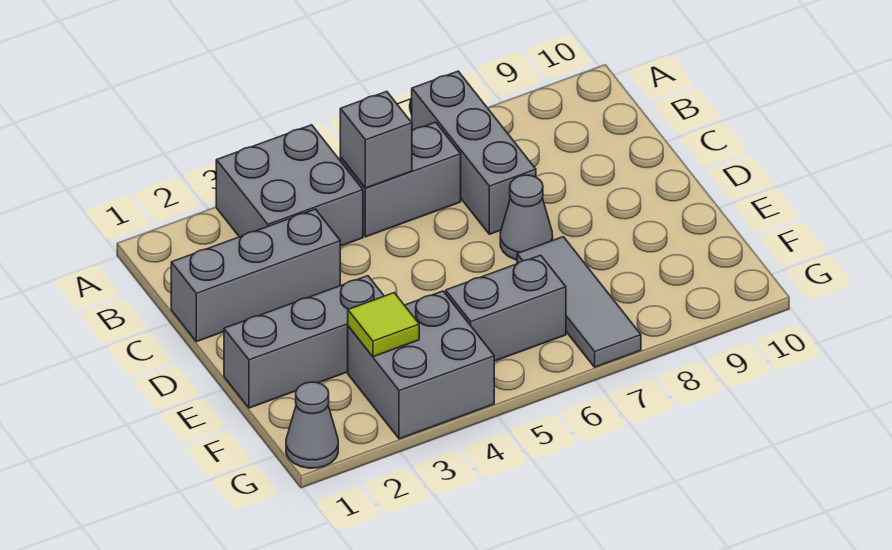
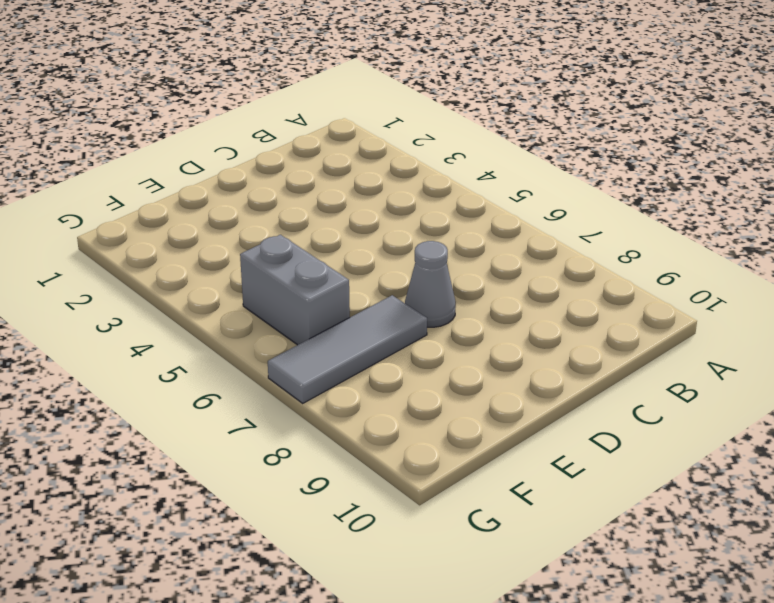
none -> grey brick A3:B4 level 1
none -> grey brick A7:C7 level 1
none -> grey brick B5:B6 level 1

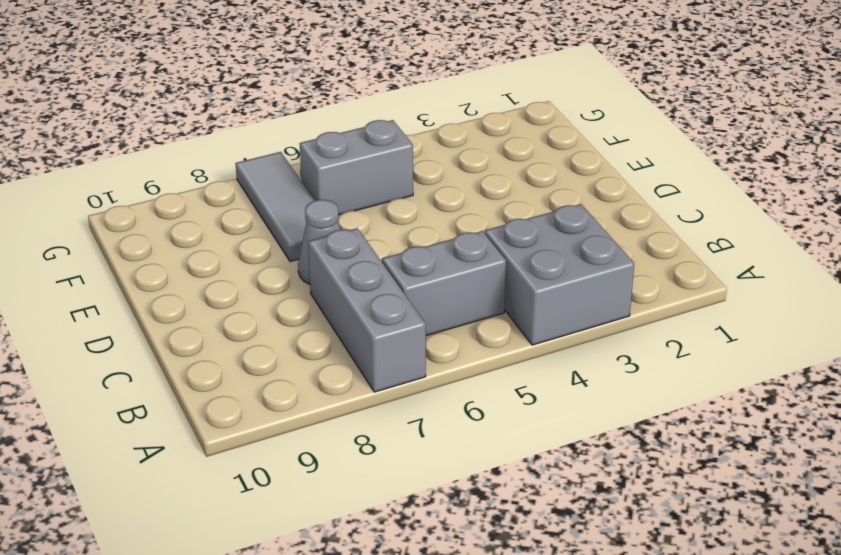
none -> grey brick C1:C3 level 1
none -> grey brick E1:E3 level 1
none -> grey brick F3:G4 level 1

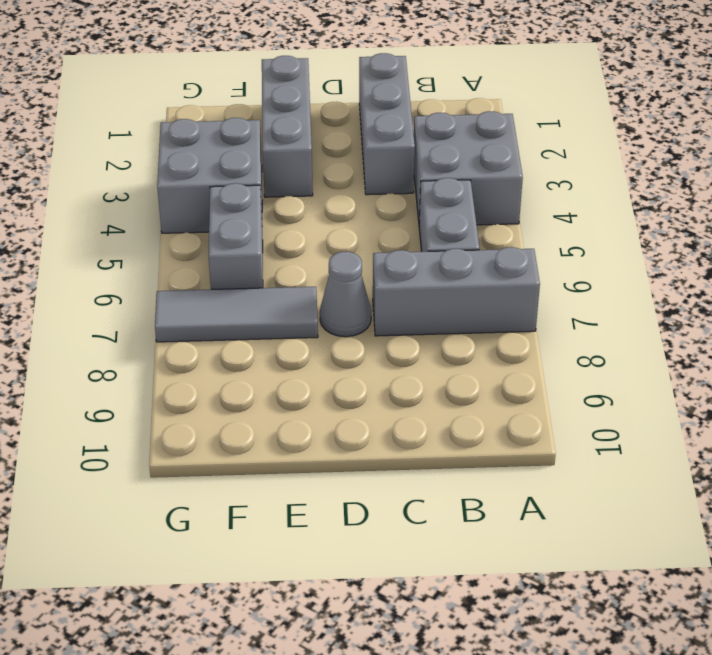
none -> grey cone G1 level 1
none -> grey brick B5 level 2
none -> lime tile F3 level 2

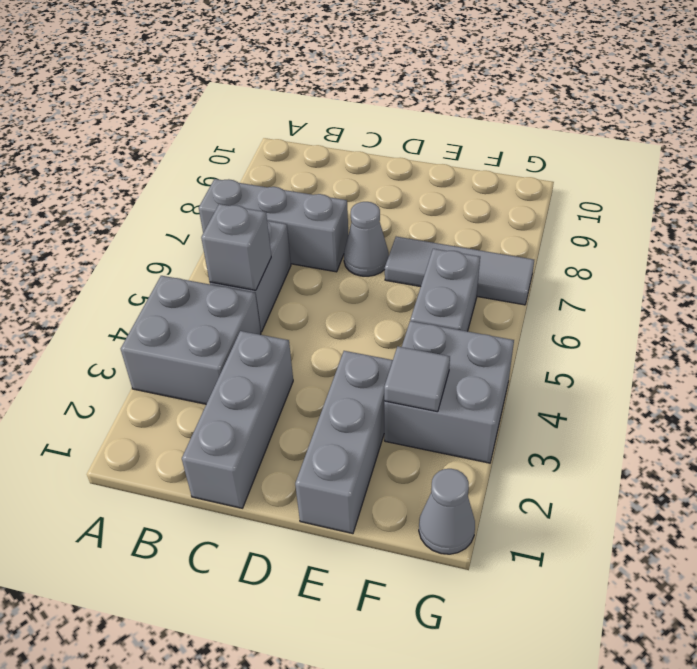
grey tile F3 level 2 -> lime tile F3 level 2

